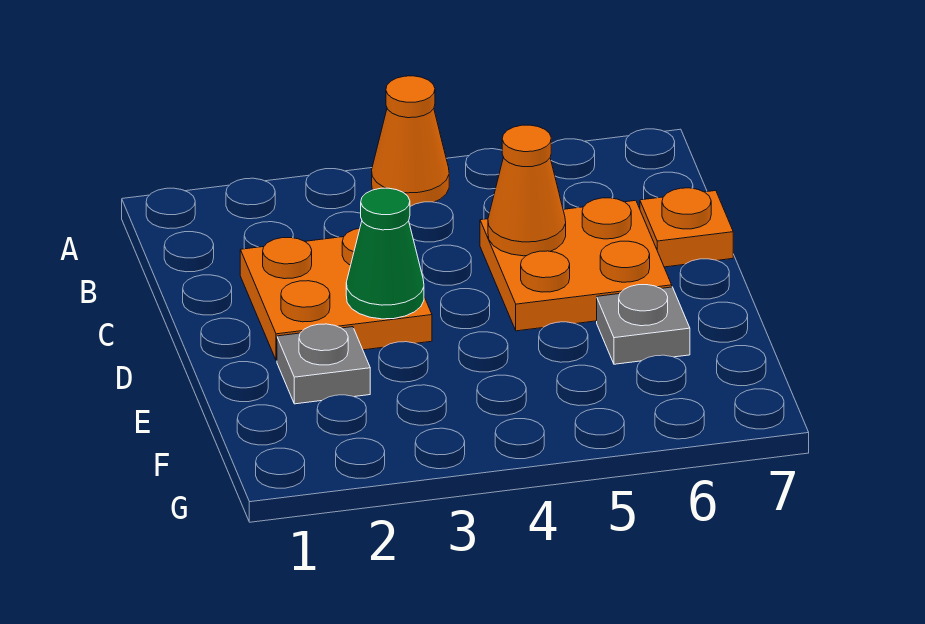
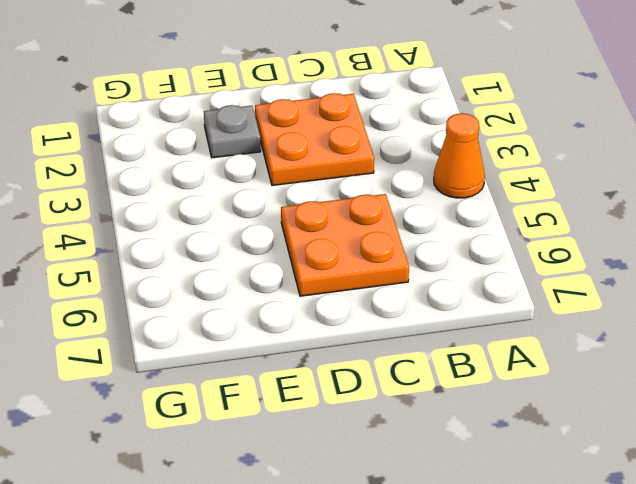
none -> orange plate C7 level 1
none -> grey plate E6 level 1

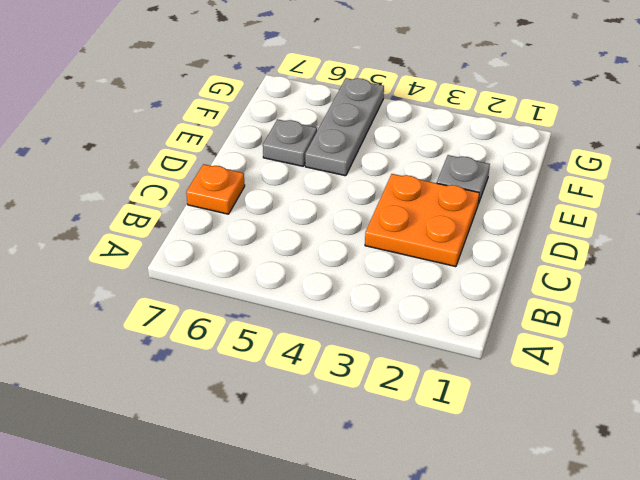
grey plate E5:G5 level 1 -> none
none -> orange cone A4 level 1
none -> orange plate C5:D6 level 1

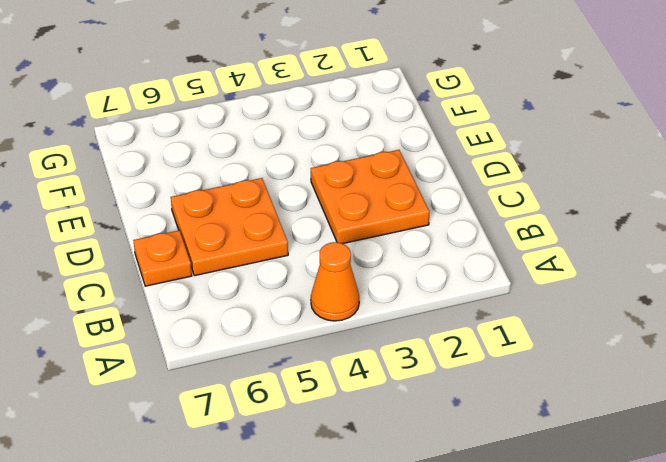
none -> grey plate E2 level 1
none -> grey plate E6 level 1

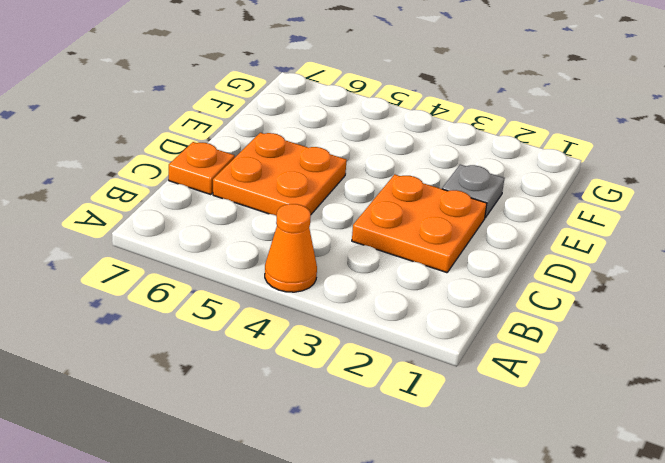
none -> grey plate E6 level 1
none -> orange cone C5 level 2

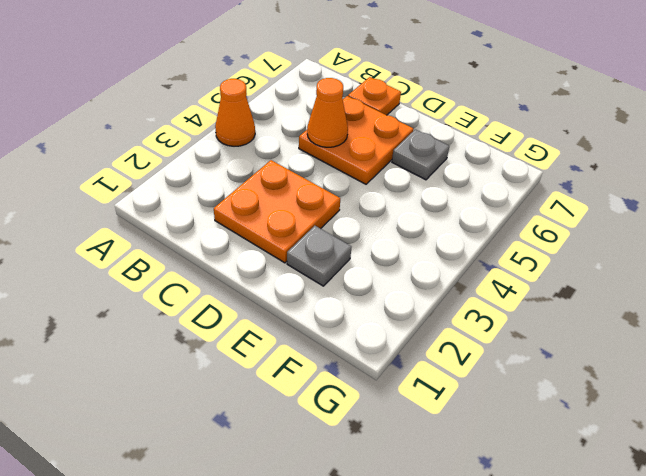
none -> green cone D3 level 2

